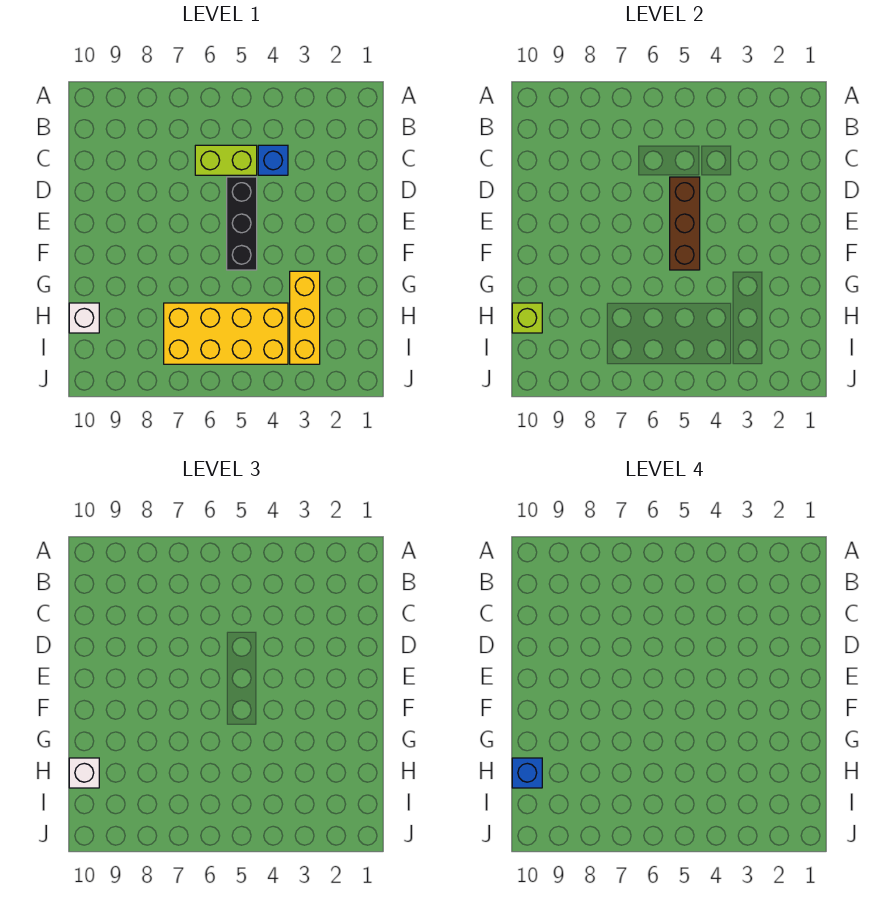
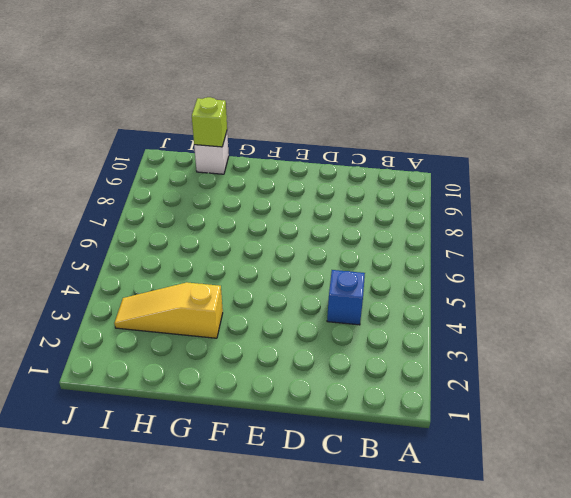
yellow slope G3:I3 level 1 top G -> yellow brick G3:I3 level 1
none -> lime brick C5:C6 level 1
none -> black brick D5:F5 level 1

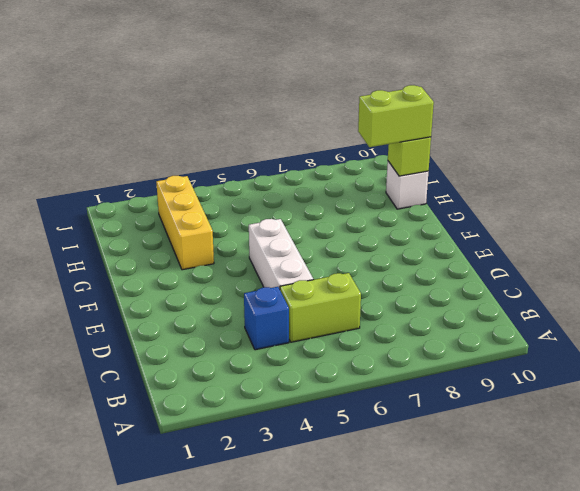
white brick D5:F5 level 1 -> black brick D5:F5 level 1
lime brick H9:H10 level 3 -> white brick H10 level 3
none -> yellow brick H4:I7 level 1
none -> brown brick D5:F5 level 2

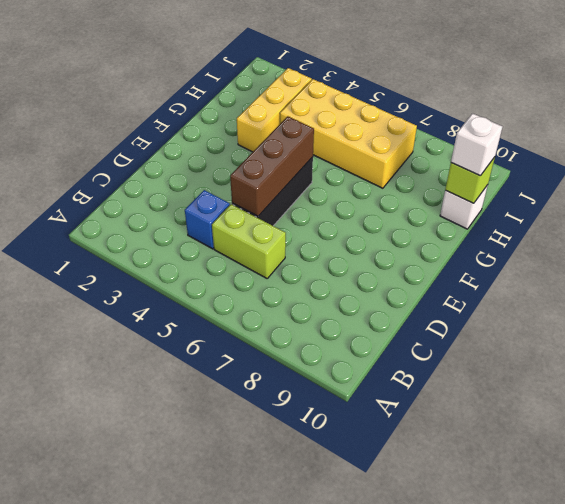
none -> blue brick H10 level 4

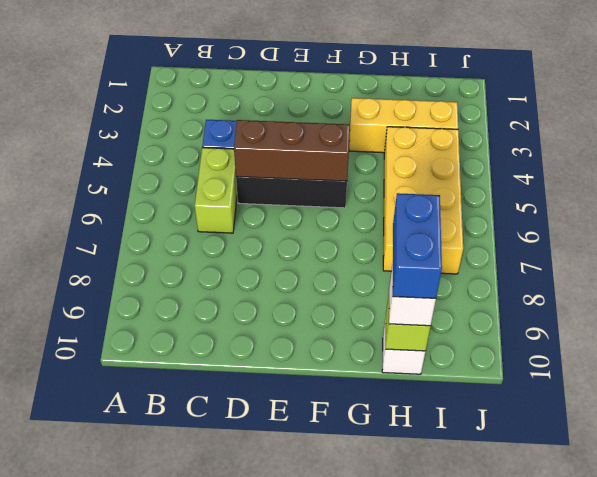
blue brick H9:H10 level 4 -> blue brick H10 level 4

